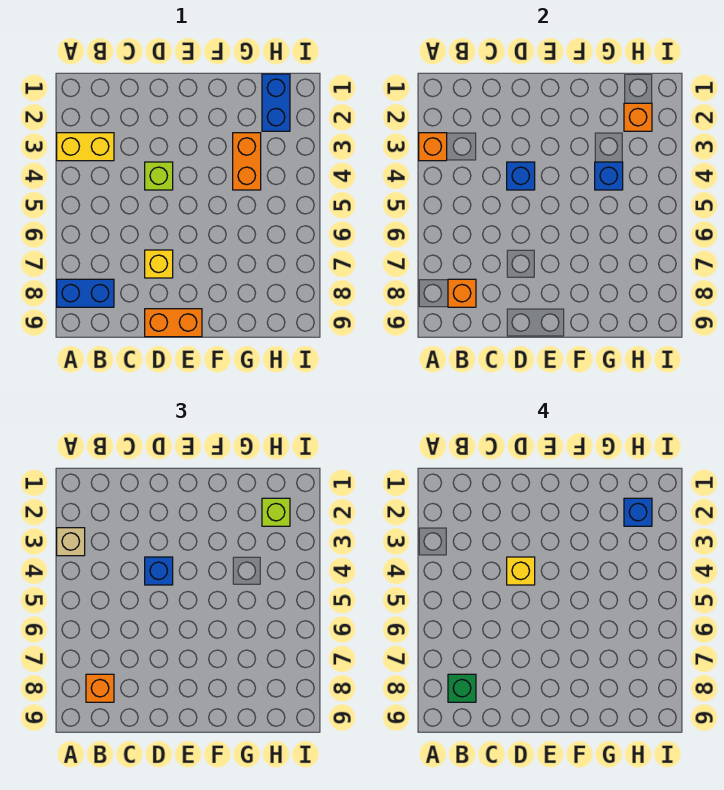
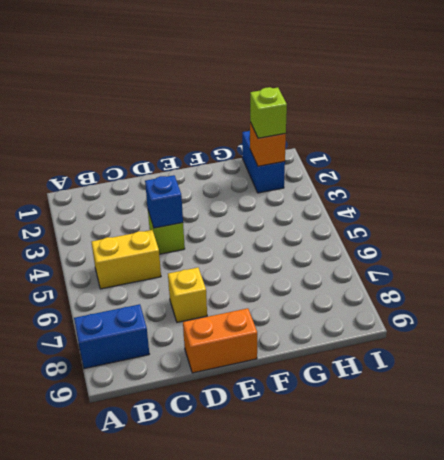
yellow brick B5:C5 level 1 -> yellow brick A3:B3 level 1
none -> orange brick G3:G4 level 1
none -> orange brick A3 level 2
none -> orange brick B8 level 2

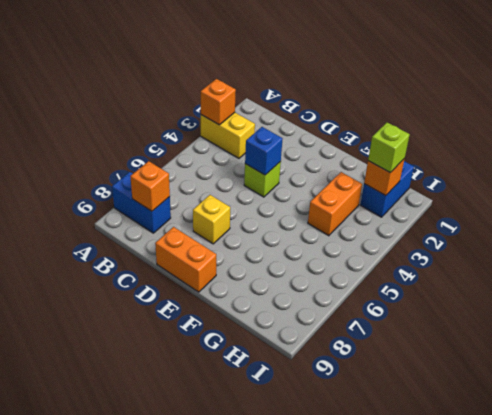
none -> blue brick G4 level 2
none -> tan brick A3 level 3
none -> orange brick B8 level 3

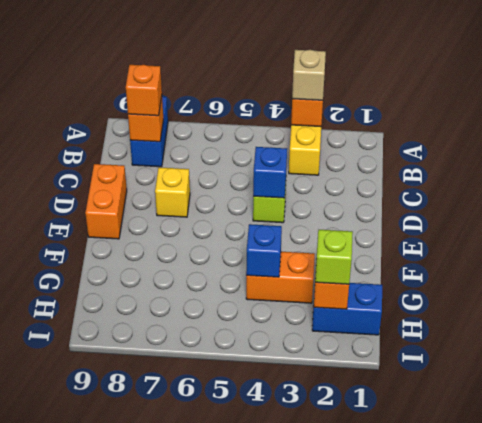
none -> blue brick D4 level 3
none -> green brick B8 level 4
none -> yellow brick D4 level 4

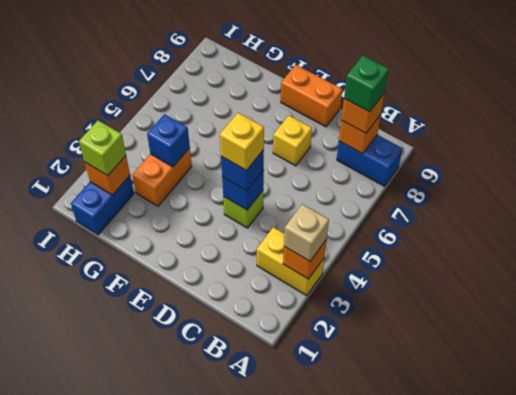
none -> blue brick H2 level 4

